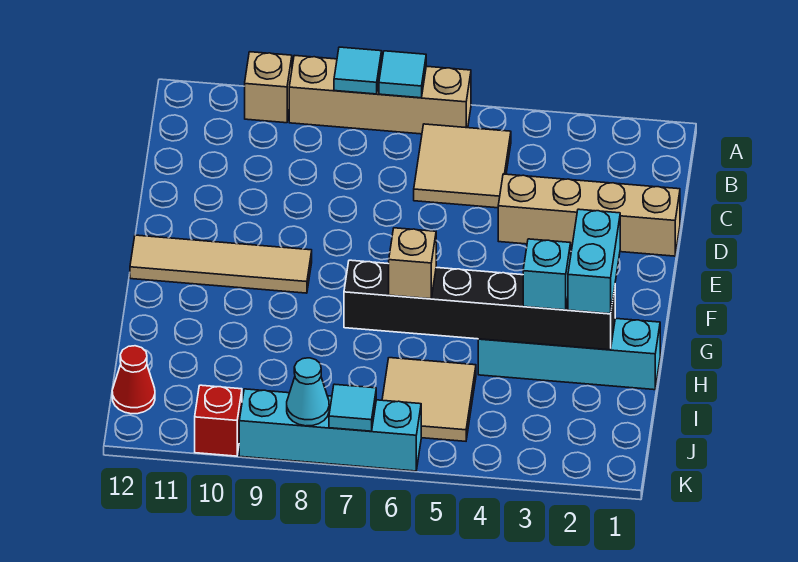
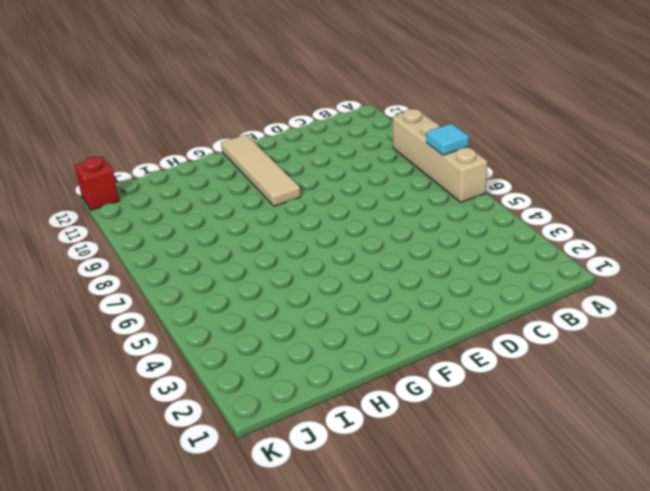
red brick K12 level 1 -> red brick K10 level 1
none -> tan brick A10 level 1
none -> tan tile B5:C6 level 1
none -> tan brick D1:D4 level 1

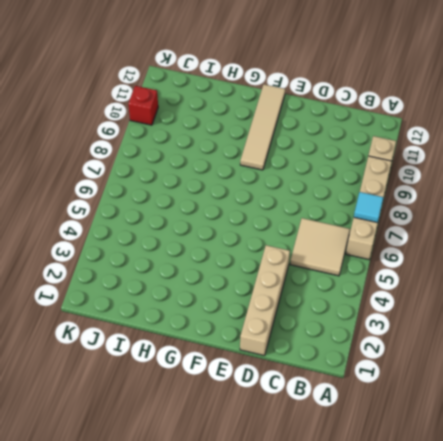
none -> cyan brick H1:H4 level 1
none -> tan tile I5:J6 level 1
none -> red cone J12 level 1

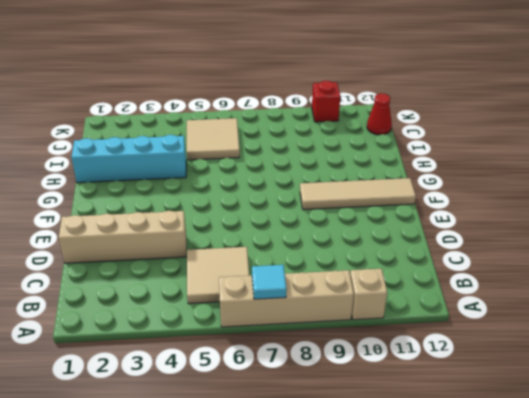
none -> cyan brick K6:K9 level 1
none -> cyan tile A8 level 2
none -> black brick H2:H7 level 2

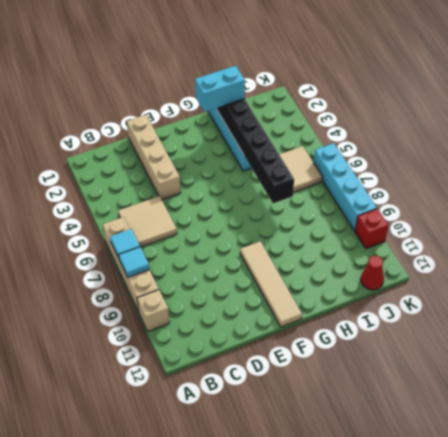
none -> cyan tile K7 level 2
none -> cyan cone K8 level 2
none -> cyan brick H3 level 3

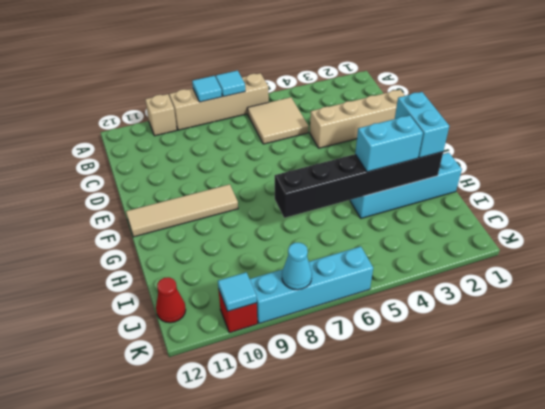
cyan brick H3:H4 level 3 -> cyan brick H3 level 3
cyan tile K10 level 2 -> cyan tile K7 level 2
none -> tan tile I5:J6 level 1
none -> tan brick H6 level 3

